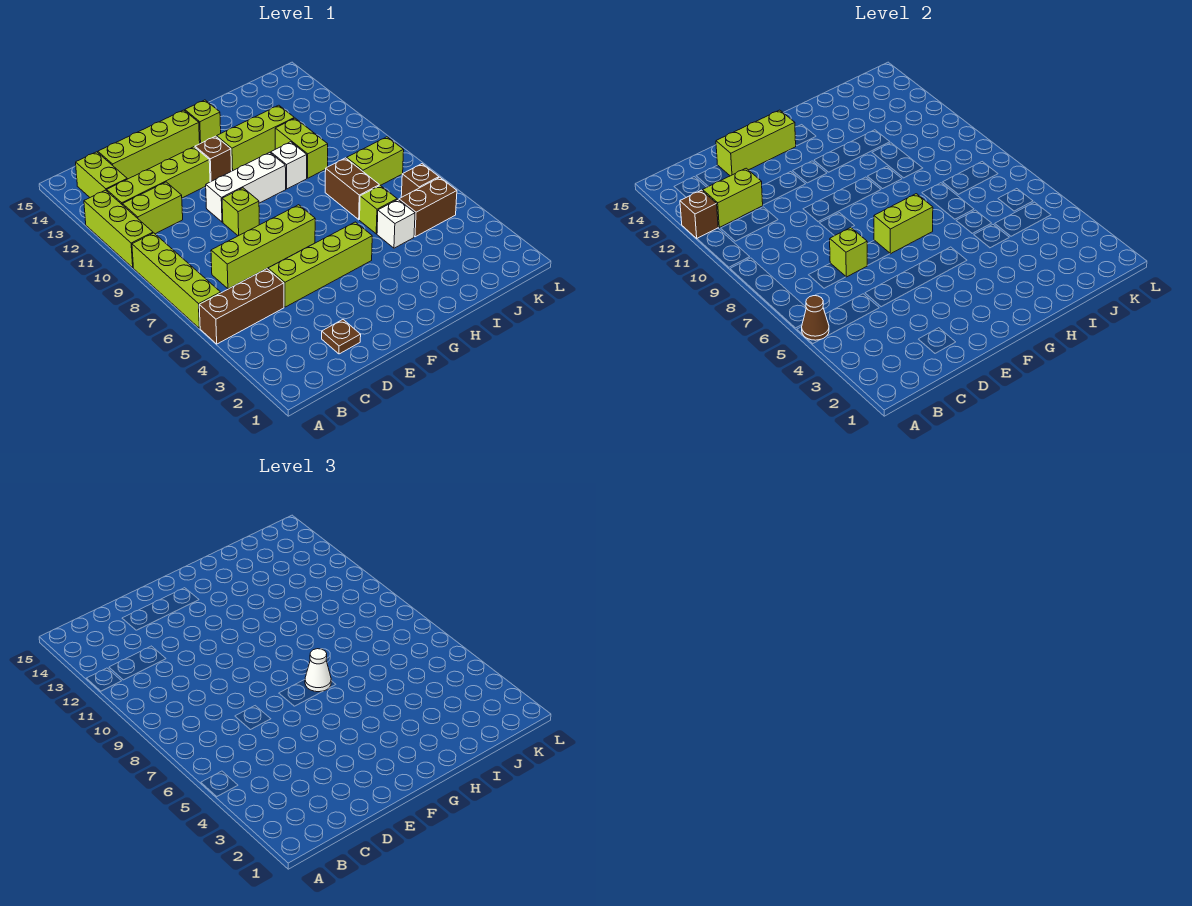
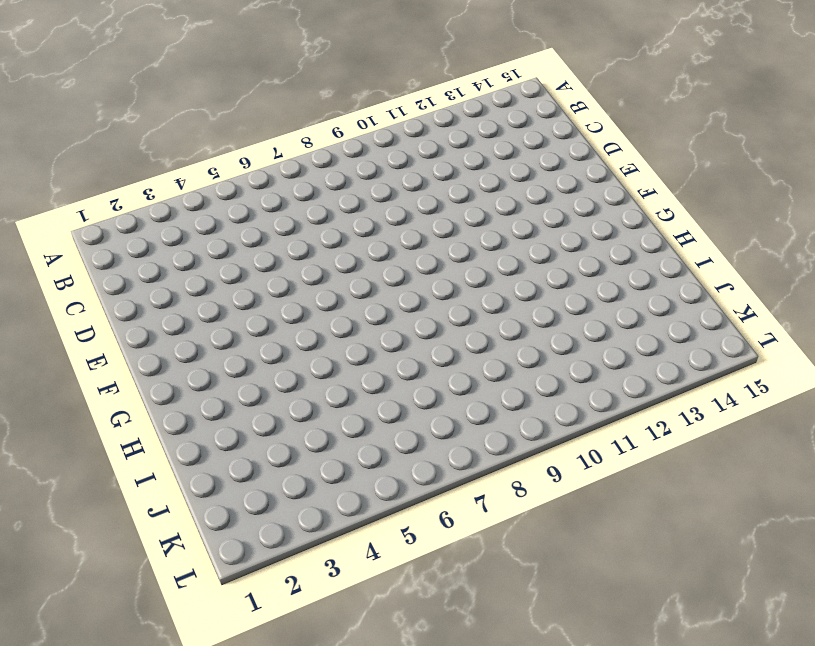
none -> brown brick A5:C5 level 1
none -> lime brick A6:A9 level 1
none -> lime brick A10:A12 level 1
none -> lime brick B11:C11 level 1

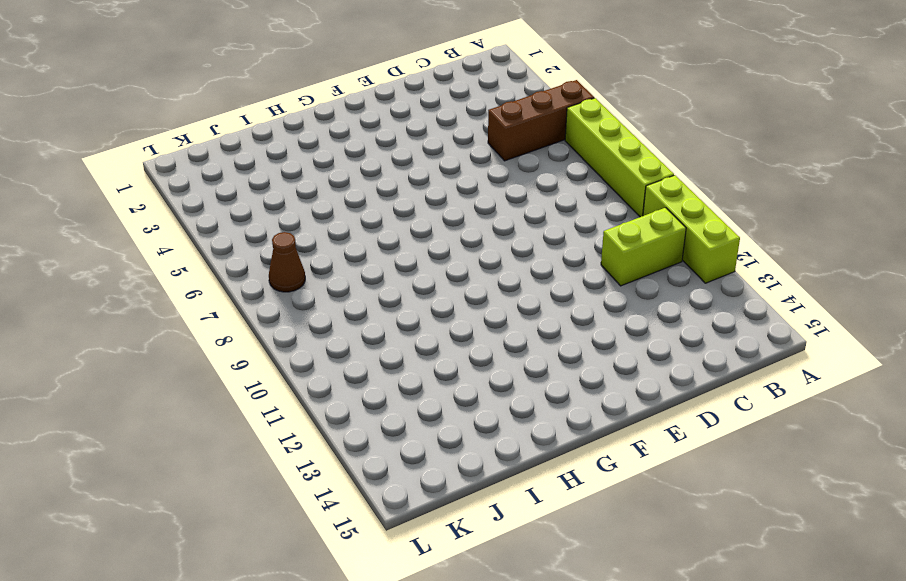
brown cone K7 level 1 -> brown cone A5 level 2
none -> lime brick B12:E12 level 1
none -> lime brick B13:B14 level 1
none -> lime brick C7:F7 level 1
none -> lime brick C14:F14 level 1

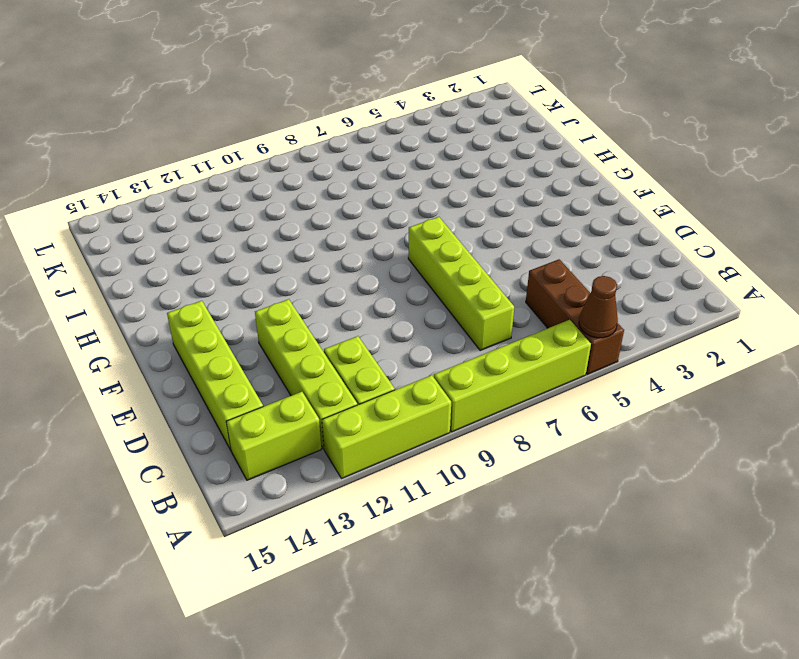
none -> brown plate D2 level 1
none -> lime brick D5:G5 level 1
none -> lime brick E9 level 1
none -> white brick E10:G10 level 1

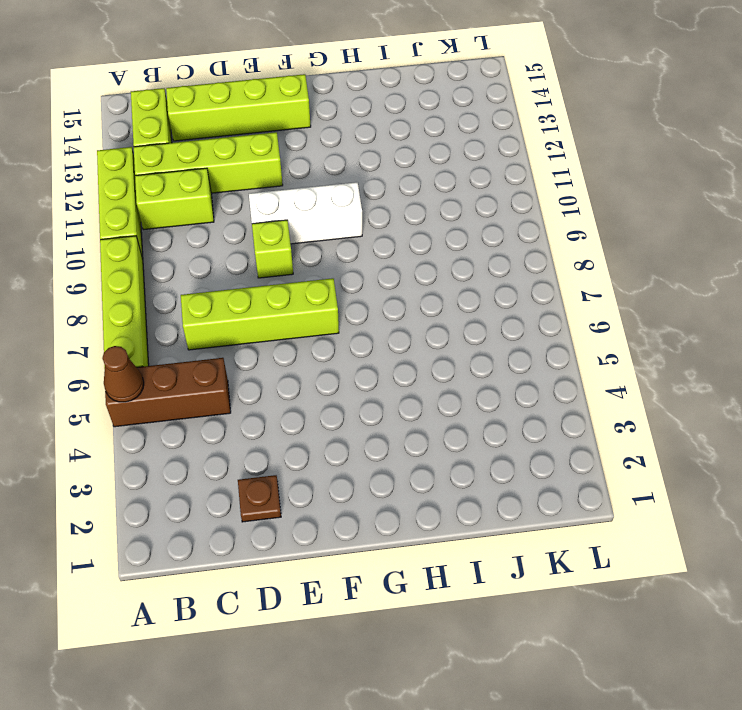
none -> lime brick D5:G5 level 1
none -> brown brick F12 level 1
none -> lime brick G12:I12 level 1
none -> lime brick G14 level 1

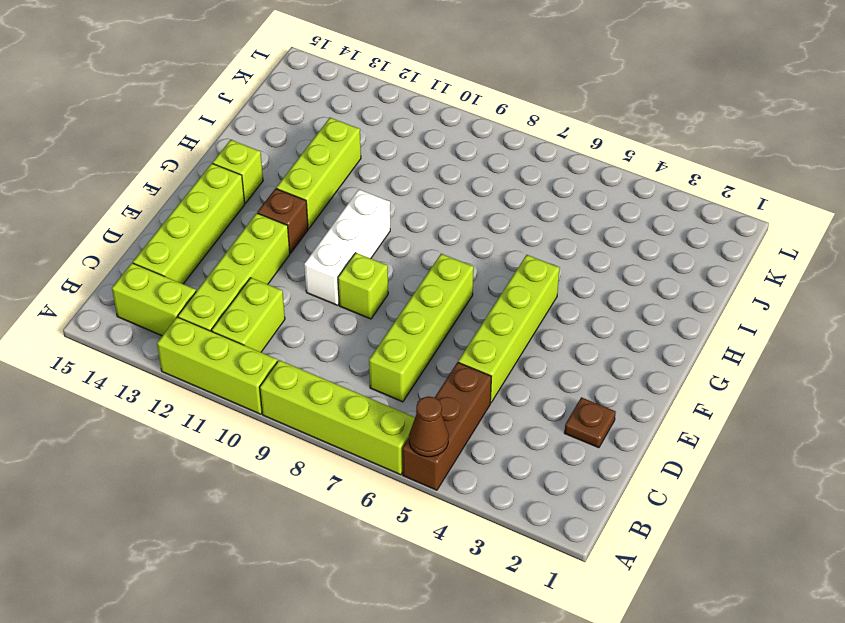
none -> white brick H10 level 1
none -> white brick I5 level 1
none -> lime brick I6 level 1
none -> brown brick I7:I8 level 1

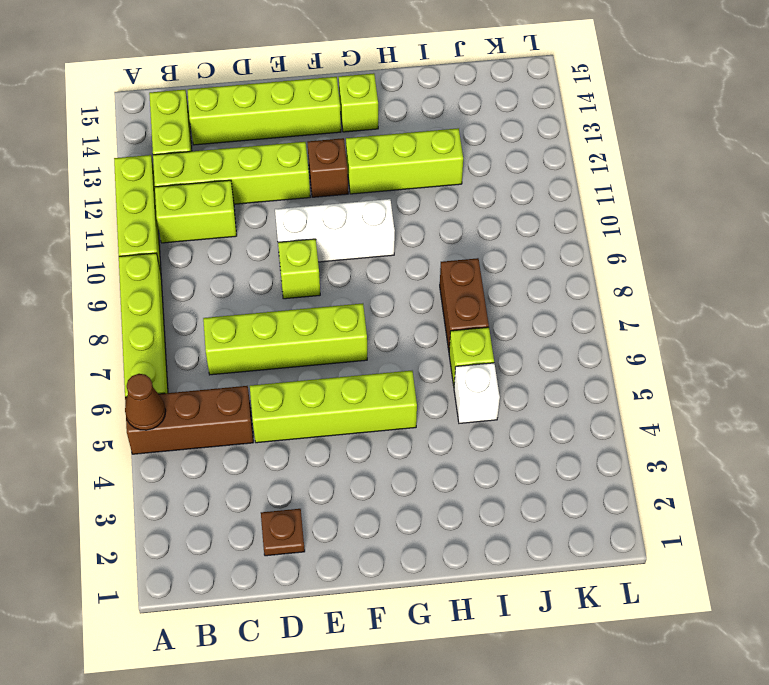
none -> white brick H10 level 1
none -> lime brick I10:I11 level 1
none -> brown brick J5:K5 level 1
none -> lime brick J8:K8 level 1

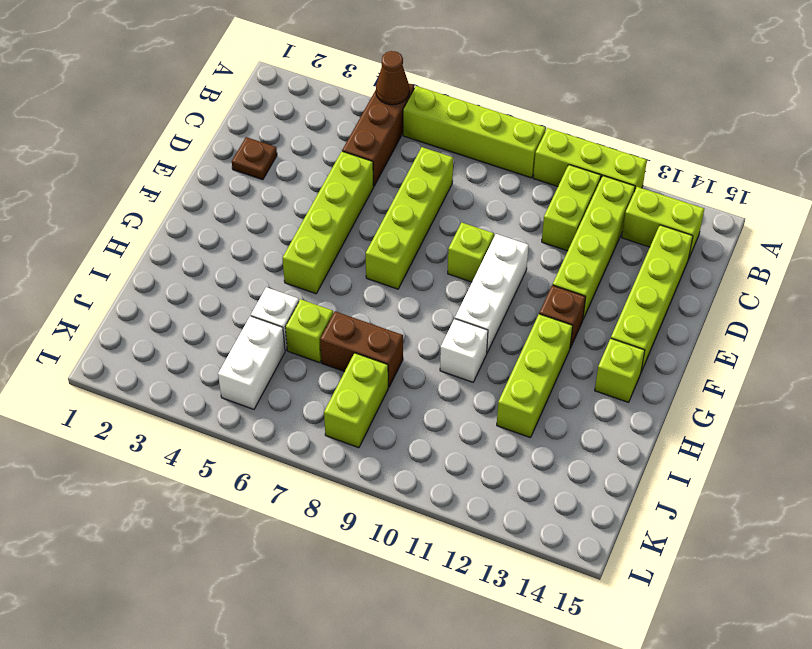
white brick J5:K5 level 1 -> brown brick J5:K5 level 1
none -> lime brick I10:I11 level 1
none -> brown brick K6 level 1
none -> brown brick A12 level 2
none -> lime brick B12:C12 level 2

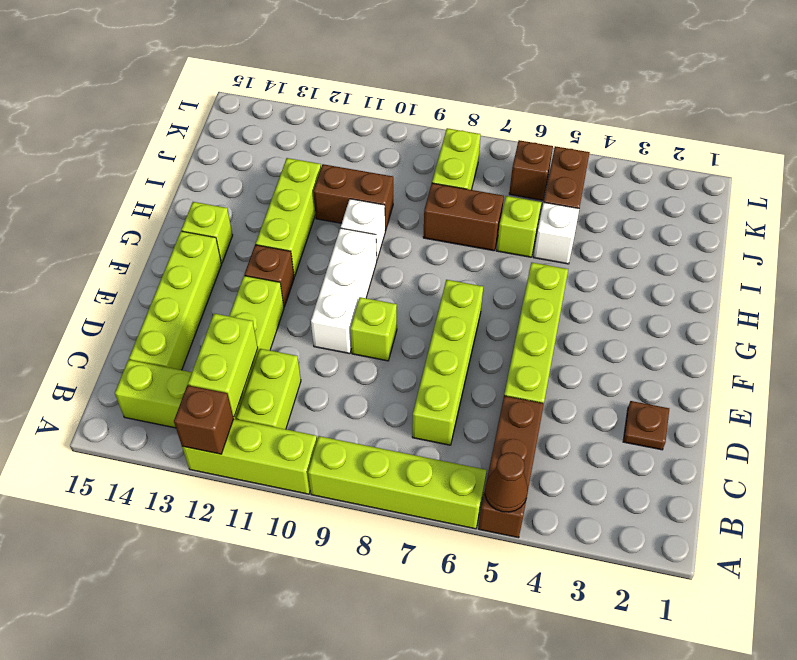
brown brick I10:I11 level 1 -> lime brick I10:I11 level 1
none -> lime brick D7 level 2
none -> lime brick D14:F14 level 2
none -> lime brick F7:G7 level 2
none -> white cone G7 level 3

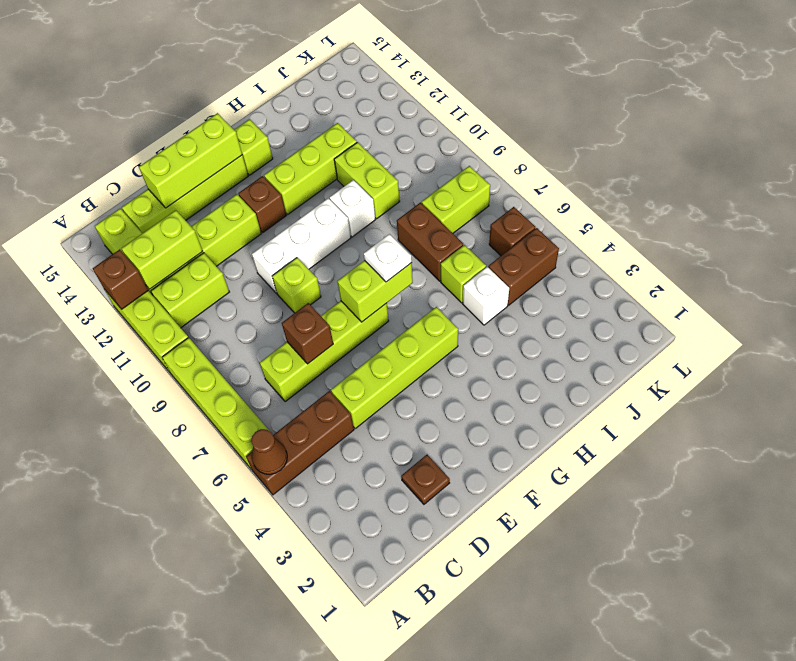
brown brick D7 level 2 -> lime brick D7 level 2
white plate G7 level 3 -> white cone G7 level 3

